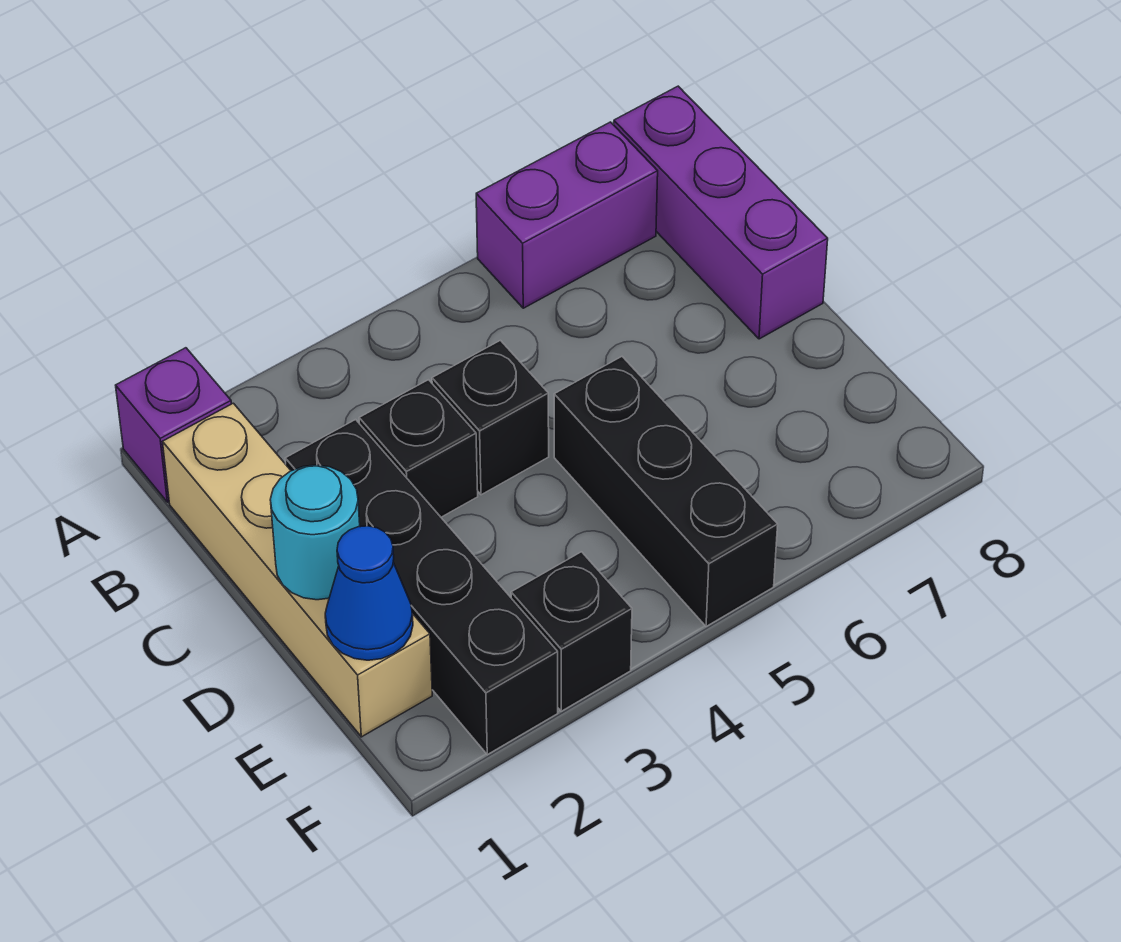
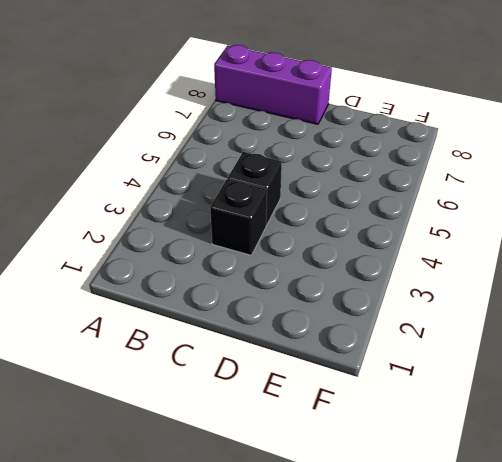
none -> purple brick A1 level 1
none -> purple brick A6:A7 level 1

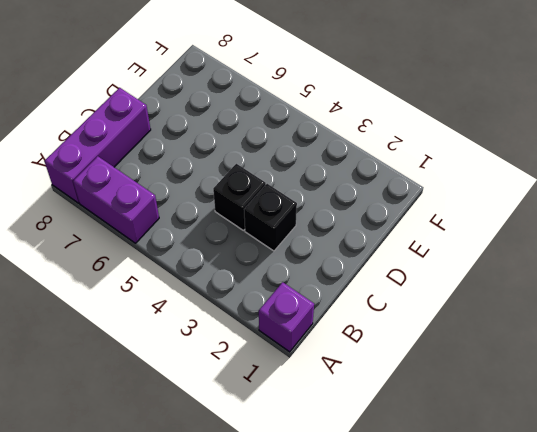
none -> tan brick B1:E1 level 1
none -> black brick C2:F2 level 1

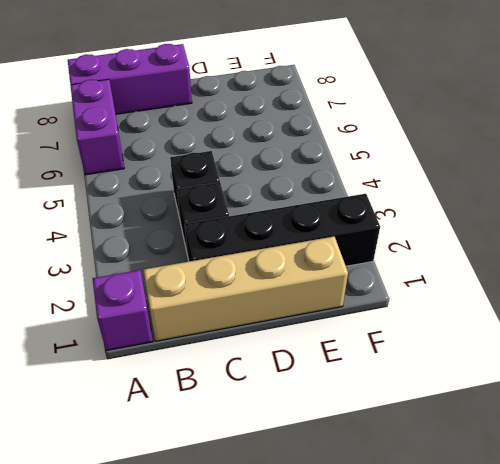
none -> black brick D5:F5 level 1
none -> black brick F3 level 1

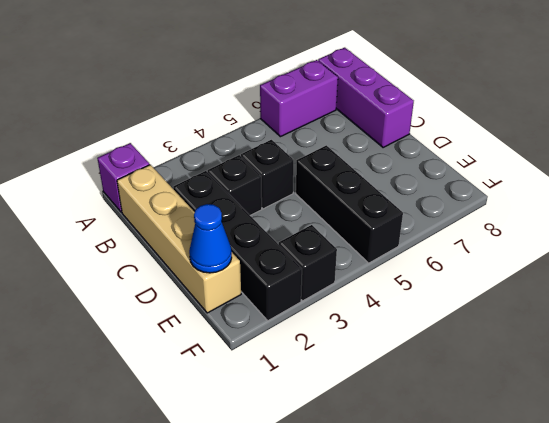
none -> cyan round brick D1 level 2

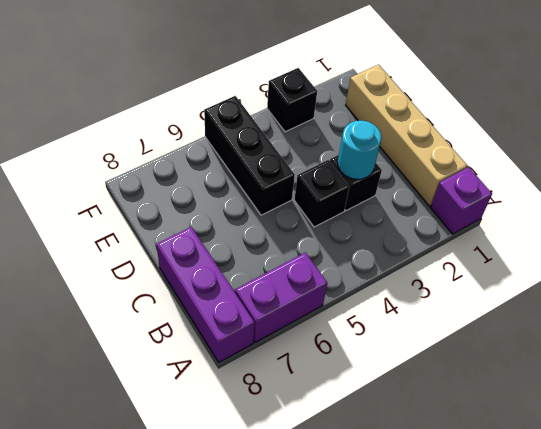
cyan round brick C3 level 2 -> cyan round brick D1 level 2
none -> black brick C2:F2 level 1
none -> blue cone E1 level 2

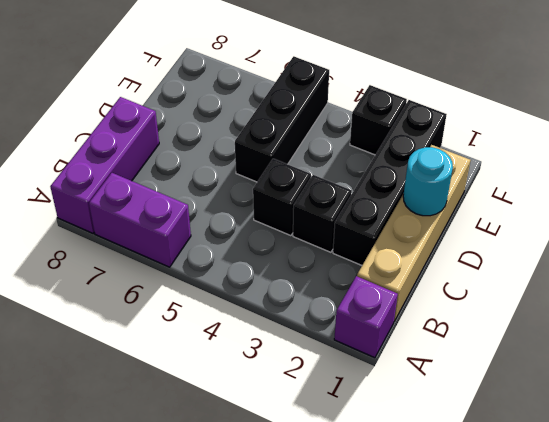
none -> blue cone E1 level 2

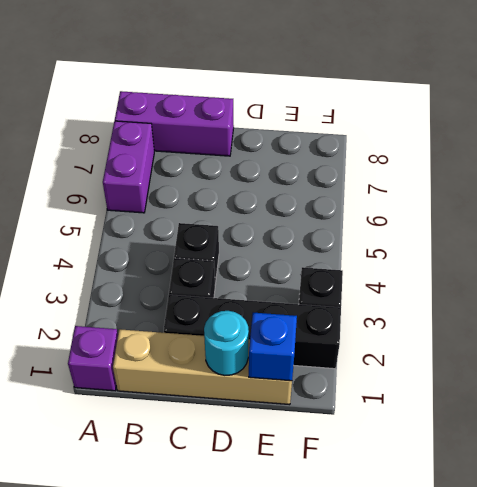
blue brick E1 level 2 -> blue cone E1 level 2
none -> black brick D5:F5 level 1

